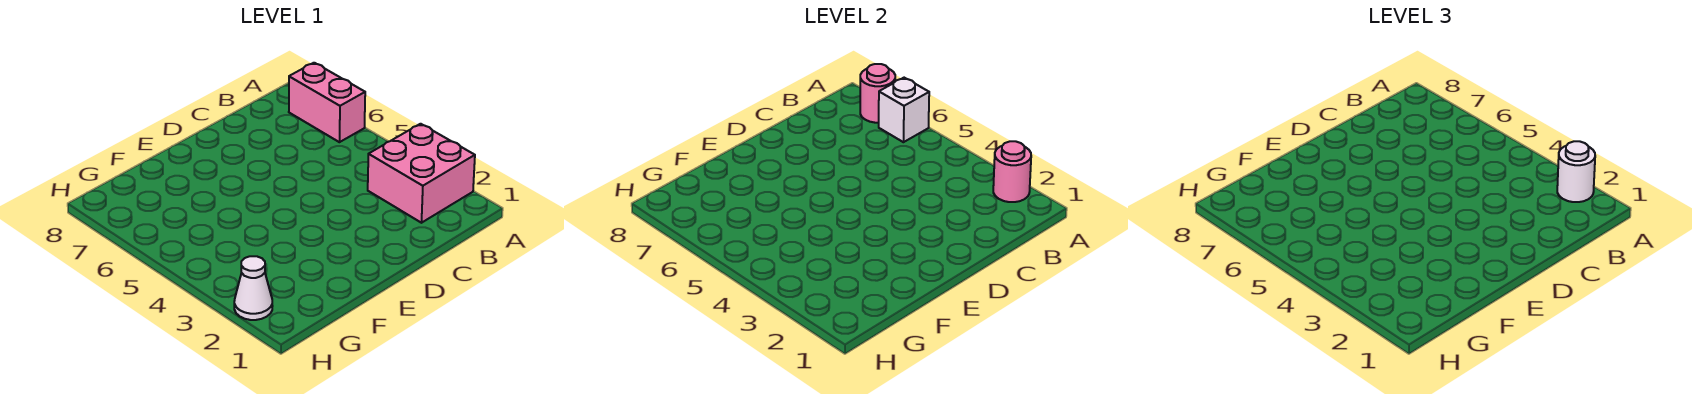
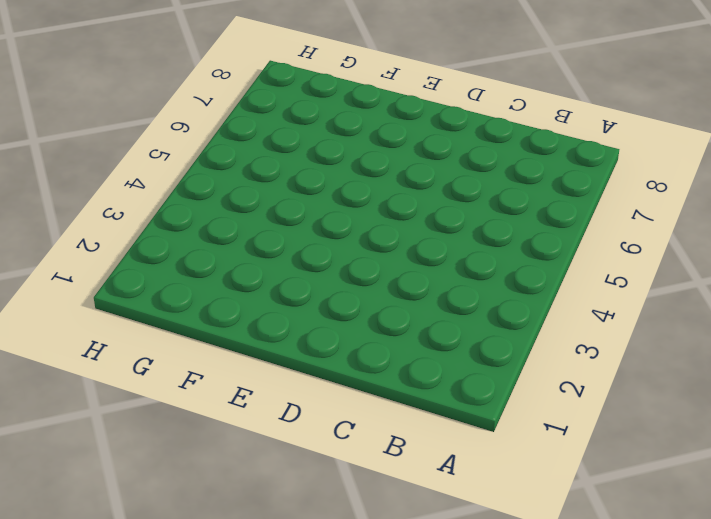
none -> pink brick A2:B3 level 1
none -> pink brick A6:A7 level 1

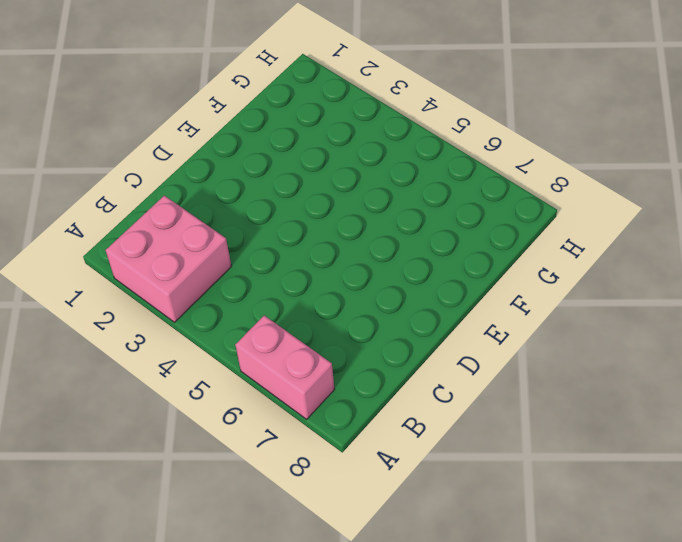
none -> white cone H2 level 1
none -> pink round brick A2 level 2

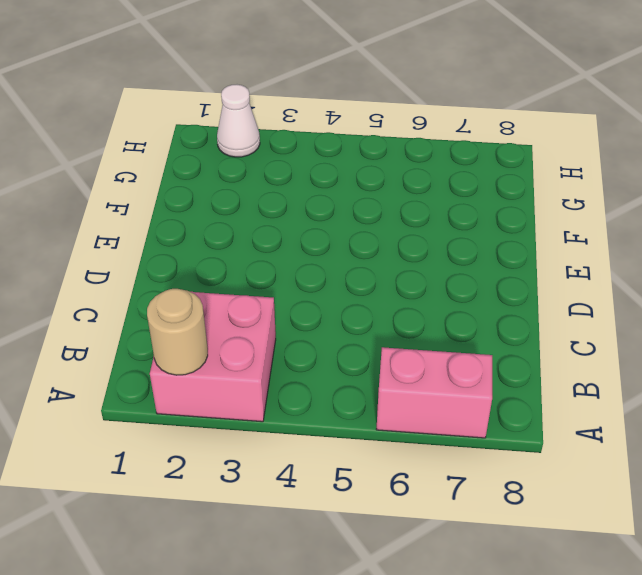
tan round brick A2 level 2 -> pink round brick A2 level 2
none -> white brick A6 level 2
none -> pink round brick A7 level 2

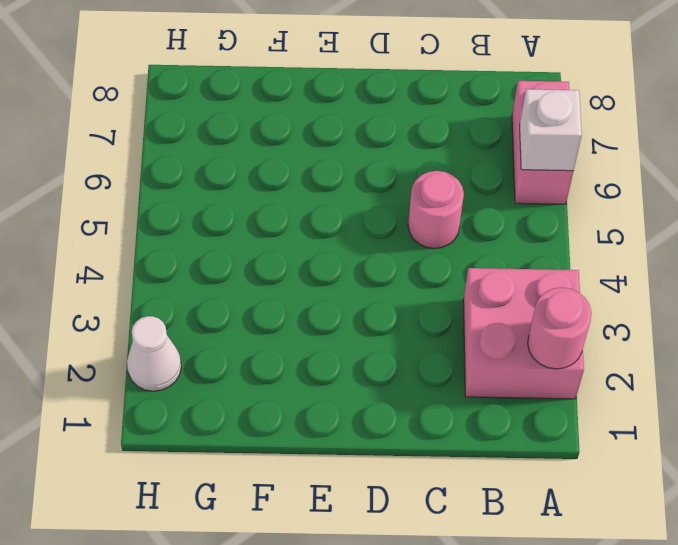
pink round brick C5 level 1 -> pink round brick A7 level 2
none -> white round brick A2 level 3

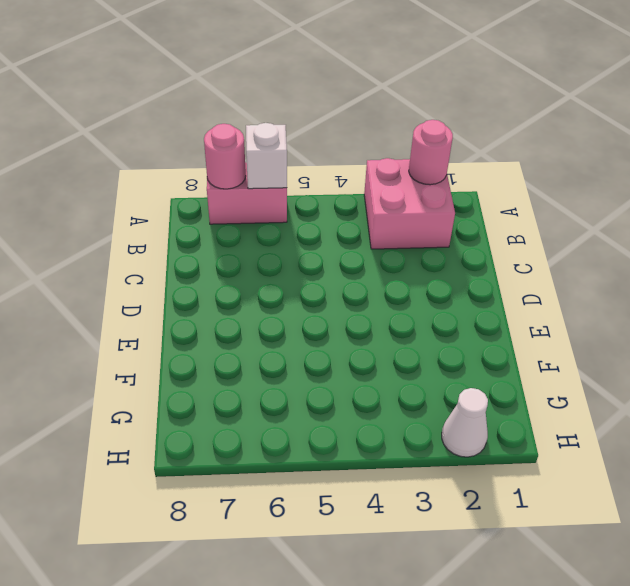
none -> white round brick A2 level 3

